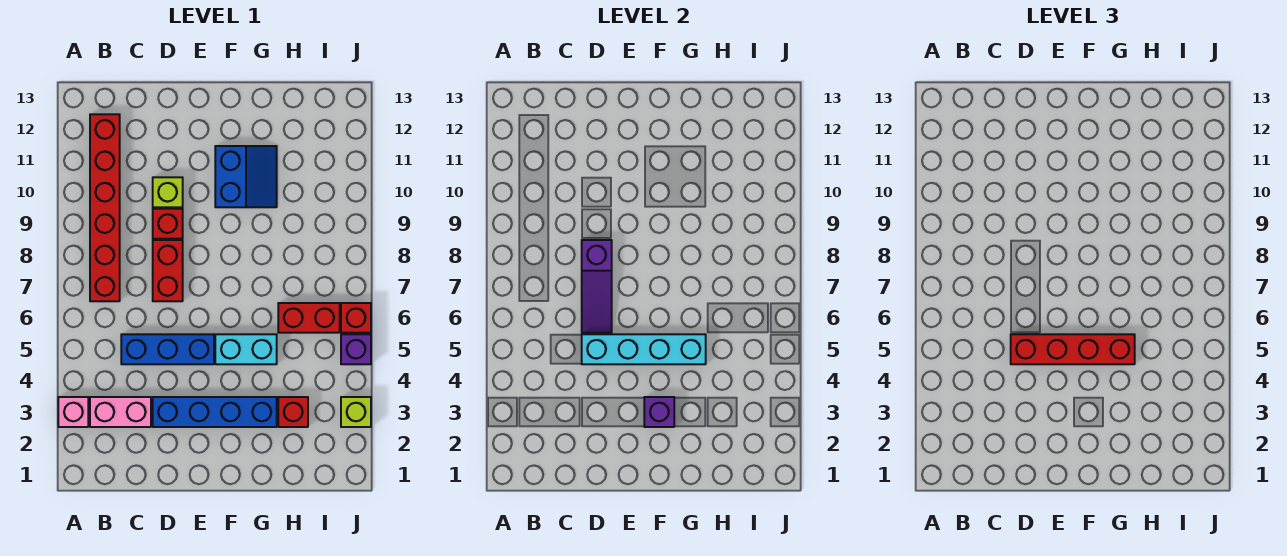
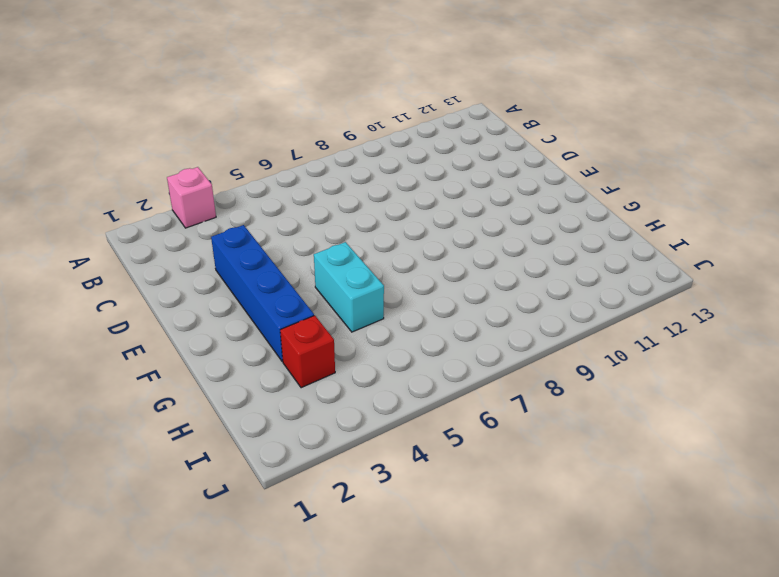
none -> pink brick B3:C3 level 1
none -> red brick B7:B12 level 1
none -> blue brick C5:E5 level 1

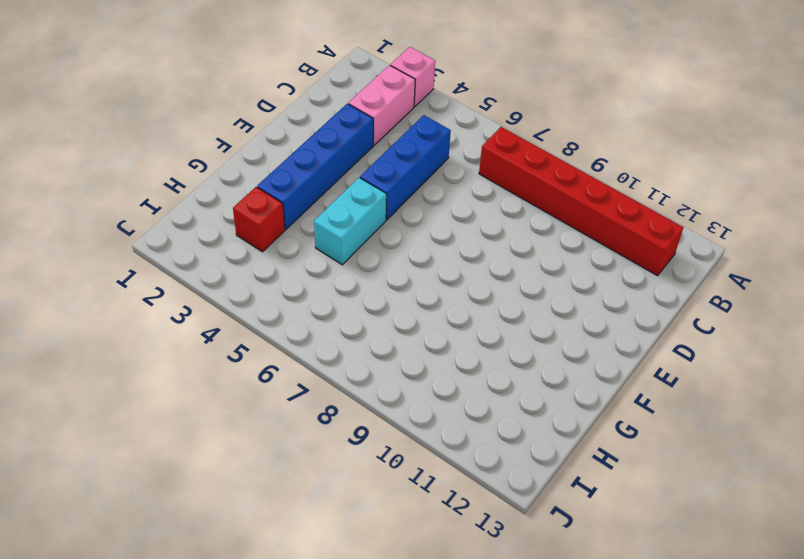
none -> red brick D7:D8 level 1
none -> red brick D9 level 1
none -> lime brick D10 level 1

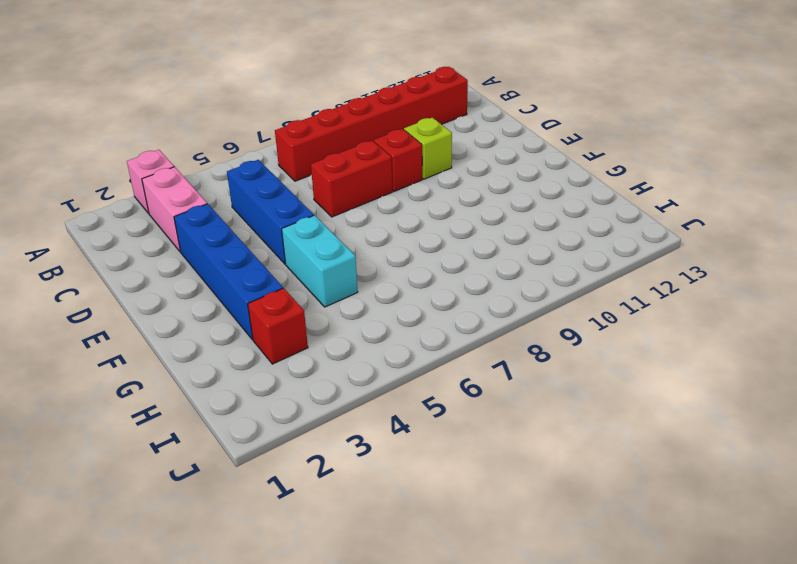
none -> blue slope F10:G11 level 1 top F
none -> red brick H6:I6 level 1
none -> lime brick J3 level 1

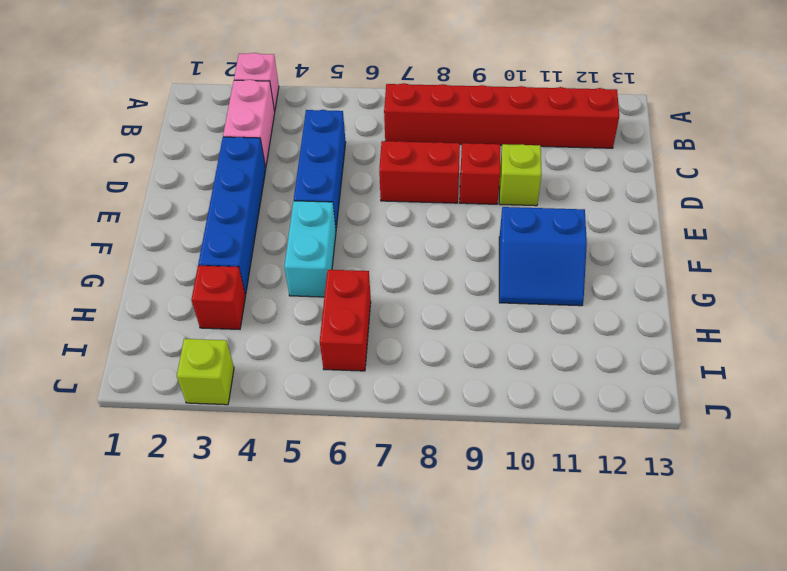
none -> purple brick J5 level 1
none -> red brick J6 level 1
none -> cyan brick D5:G5 level 2

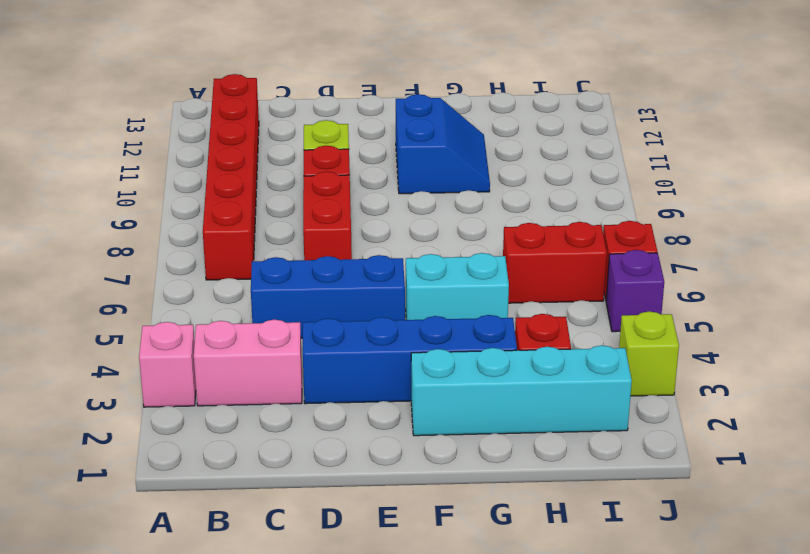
cyan brick F2:I2 level 1 -> cyan brick D5:G5 level 2
none -> purple slope D6:D8 level 2 top 8
none -> purple brick F3 level 2
none -> red brick D5:G5 level 3

